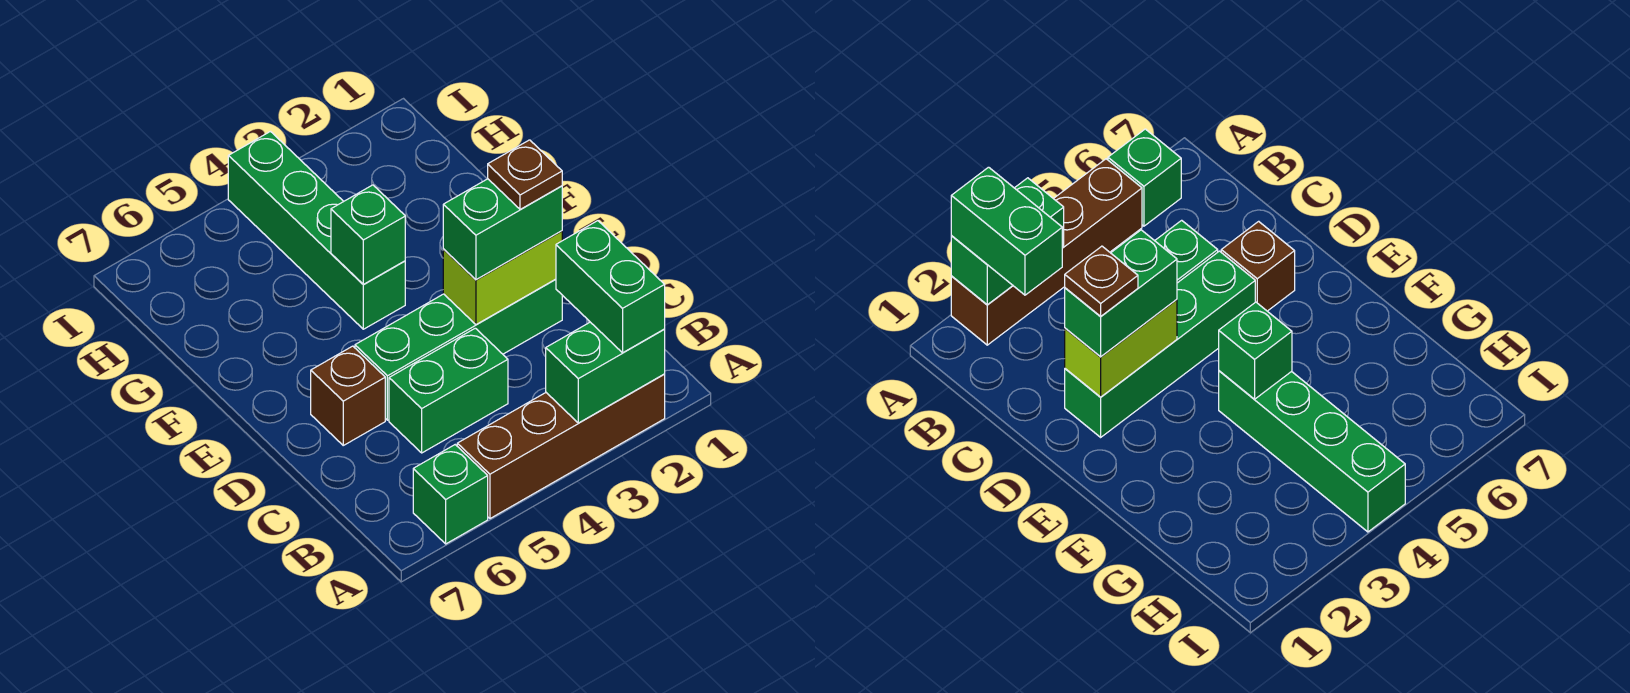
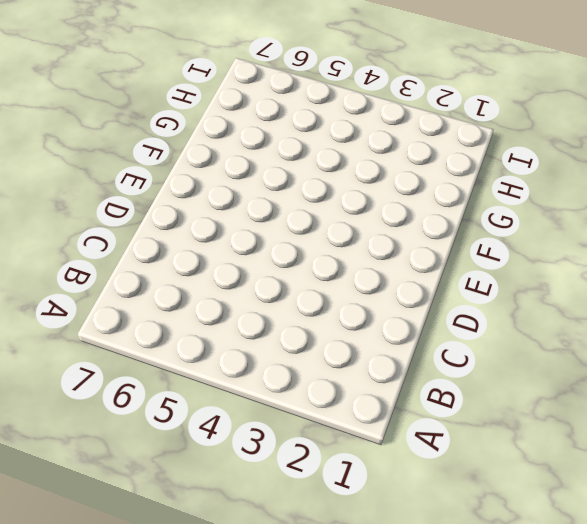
none -> brown brick A2:A5 level 1
none -> green brick A6 level 1
none -> green brick C4:C5 level 1

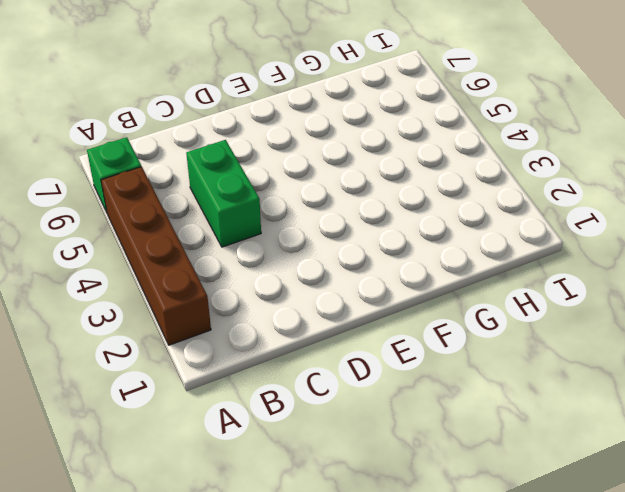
none -> green brick D2:D5 level 1
none -> brown brick D6 level 1
none -> green brick F4:I4 level 1

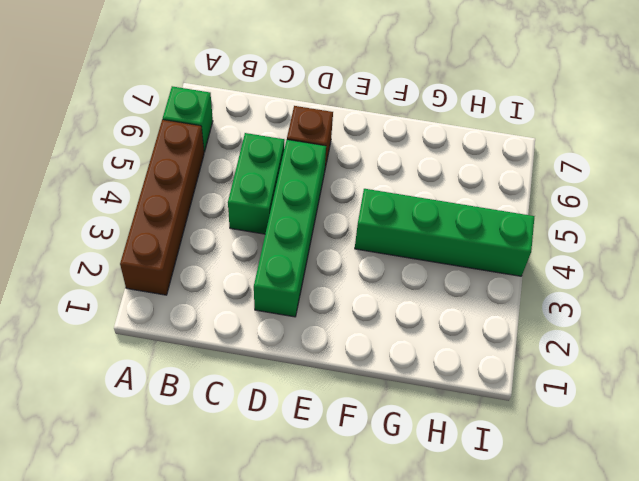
none -> green brick A2:A3 level 2
none -> lime brick D2:D3 level 2
none -> green brick F4 level 2

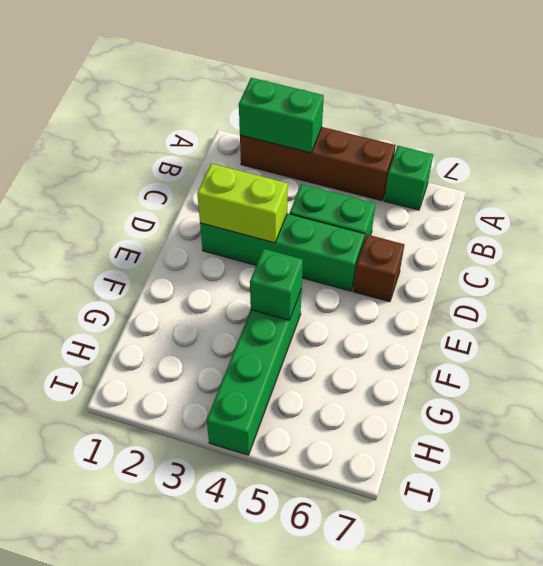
none -> green brick A2:B2 level 3
none -> green brick D2:D3 level 3
none -> brown plate D2 level 4

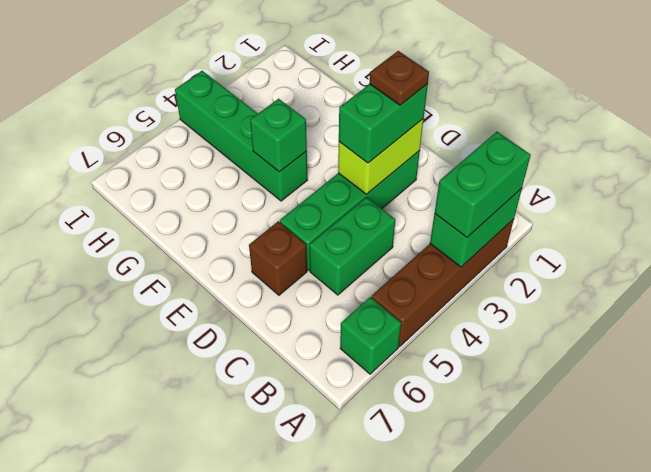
green brick A2:A3 level 3 -> green brick A2:B2 level 3

